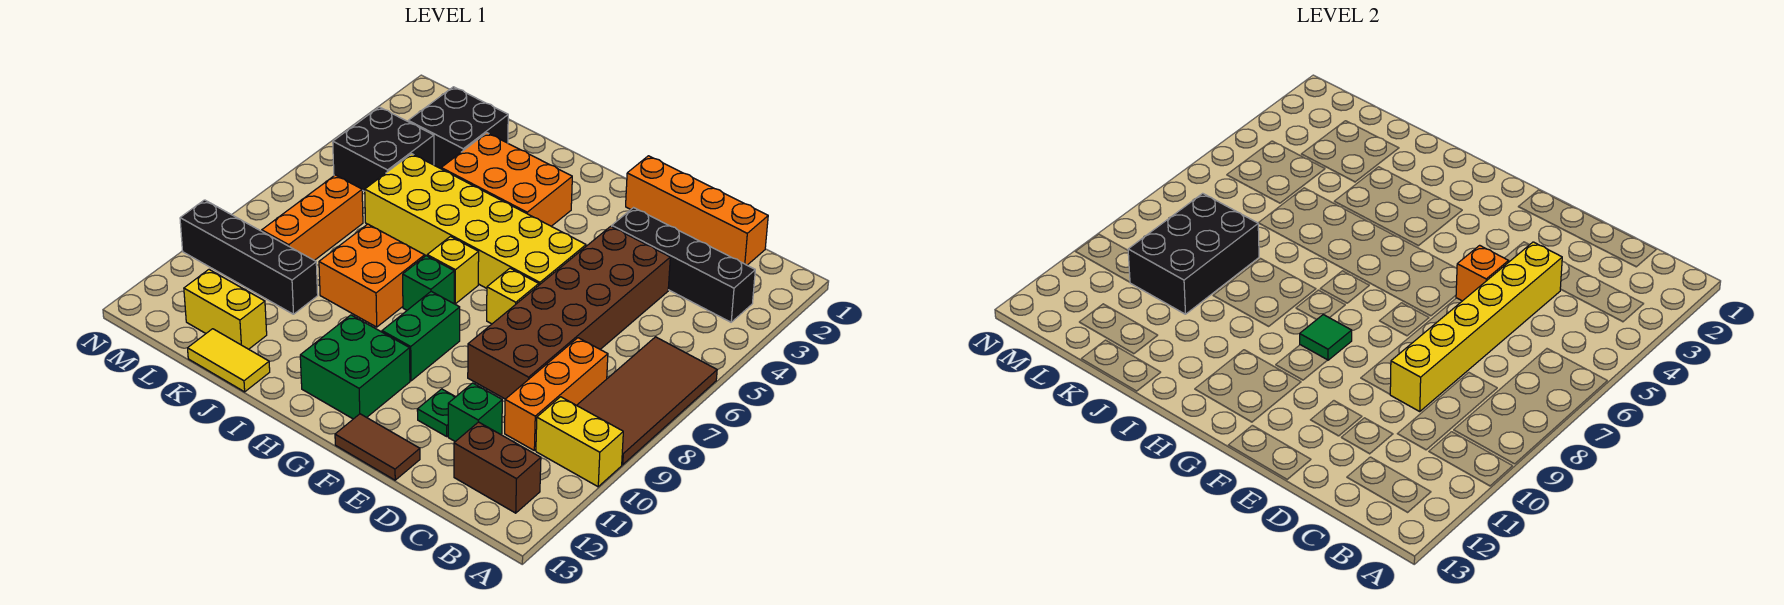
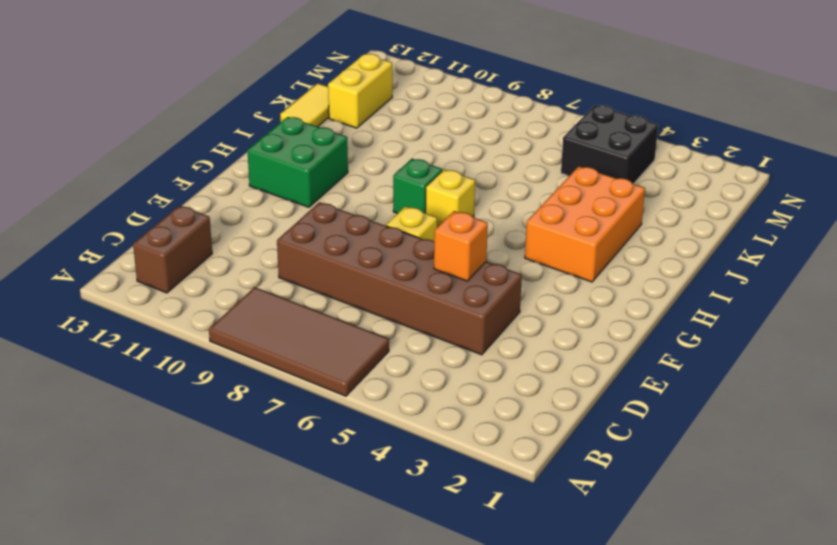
none -> yellow brick A10:B10 level 1
none -> black brick B3:E3 level 1
none -> orange brick C1:F1 level 1

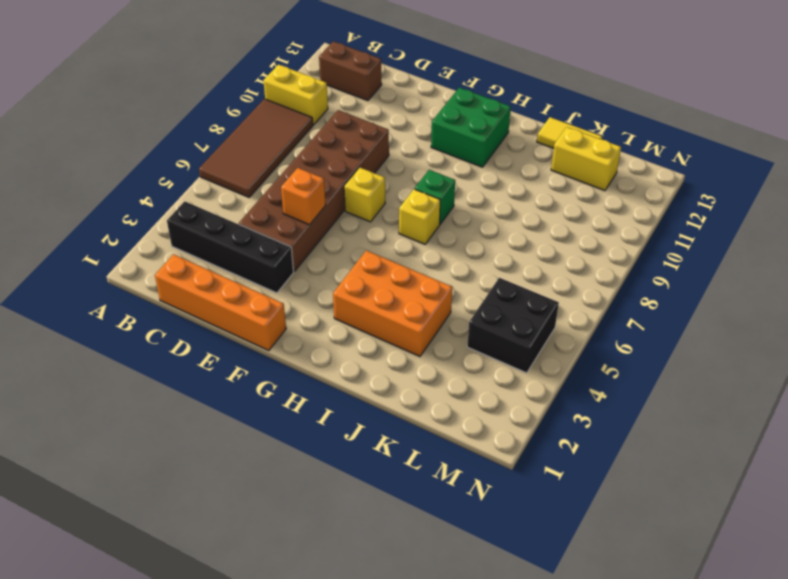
none -> orange brick C8:C10 level 1
none -> green brick D11 level 1
none -> green plate E11 level 1

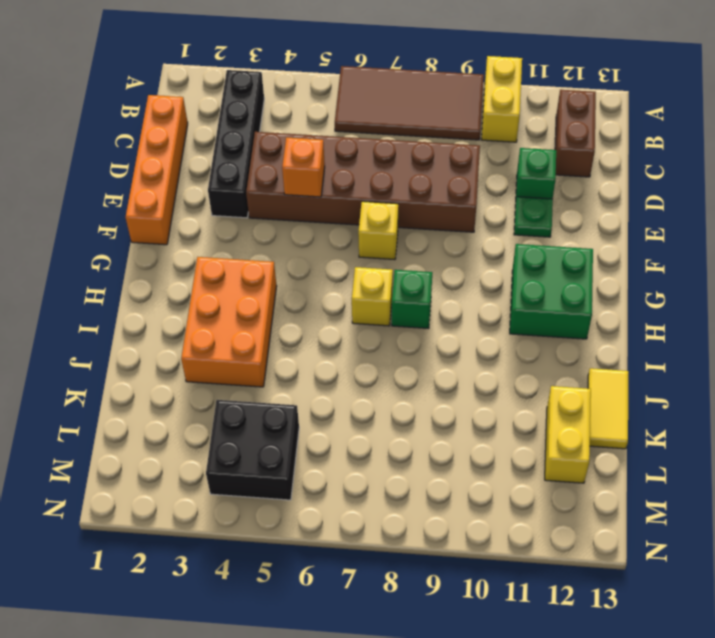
none -> orange brick C8:C10 level 1
none -> brown tile E13:F13 level 1
none -> yellow brick F5:K6 level 1

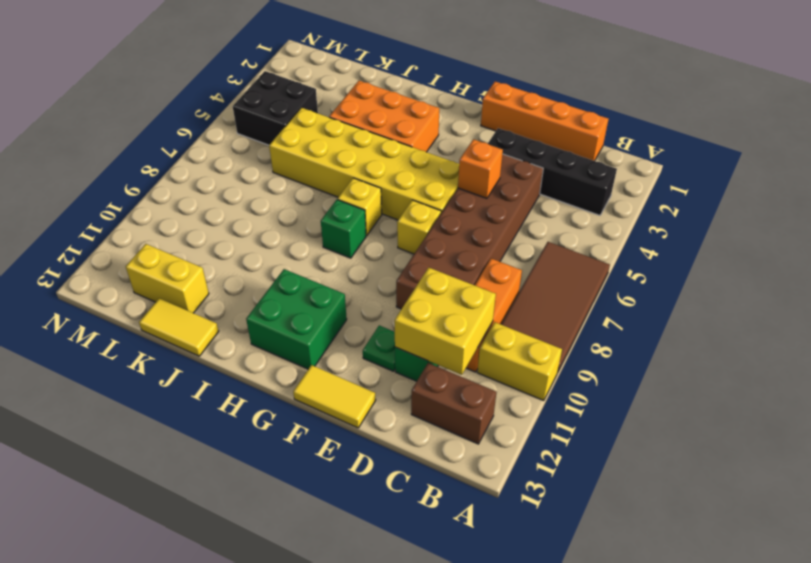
yellow brick C10:D11 level 2 -> none
yellow tile E13:F13 level 1 -> brown tile E13:F13 level 1
none -> green brick G9:G10 level 1
none -> orange brick I8:J9 level 1
none -> black brick K2:L3 level 1

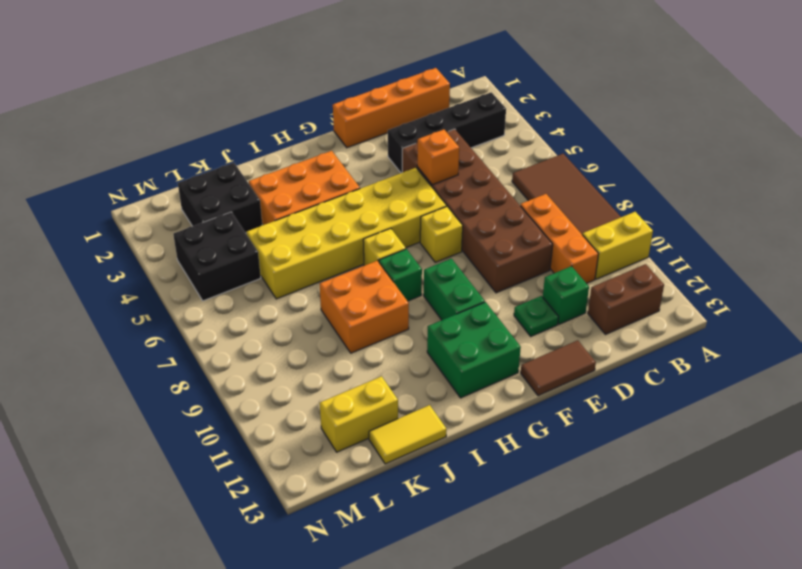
none -> black brick K10:N10 level 1
none -> orange brick L7:L9 level 1
none -> yellow brick D4:D9 level 2

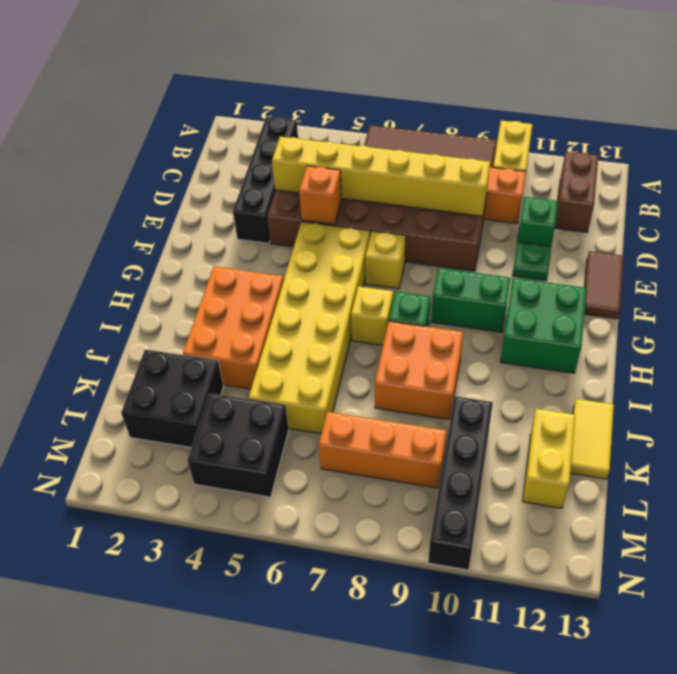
none -> orange brick C1:F1 level 1
none -> green tile G9 level 2
none -> black brick K8:L10 level 2

